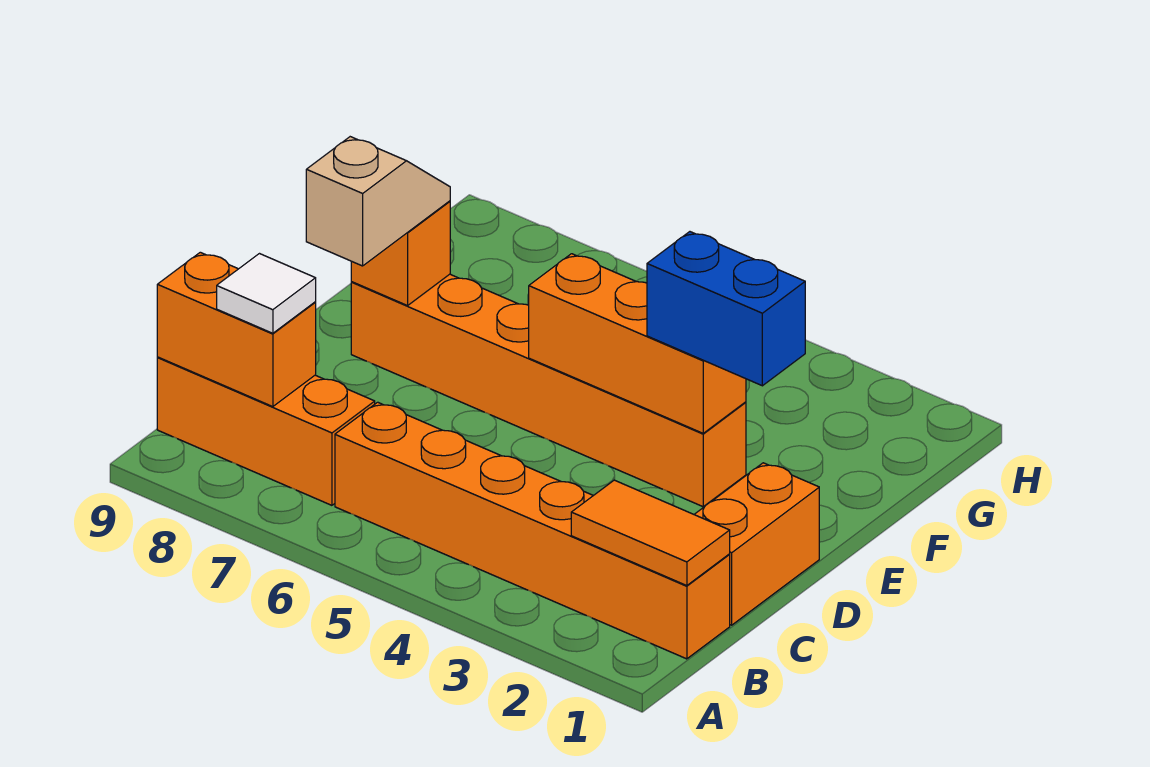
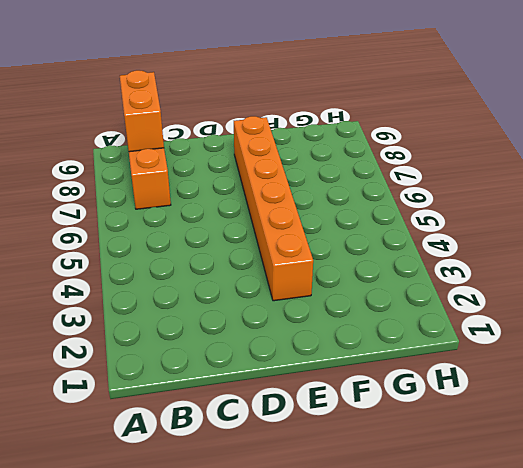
none -> orange brick B1:B6 level 1
none -> orange brick C1:D1 level 1

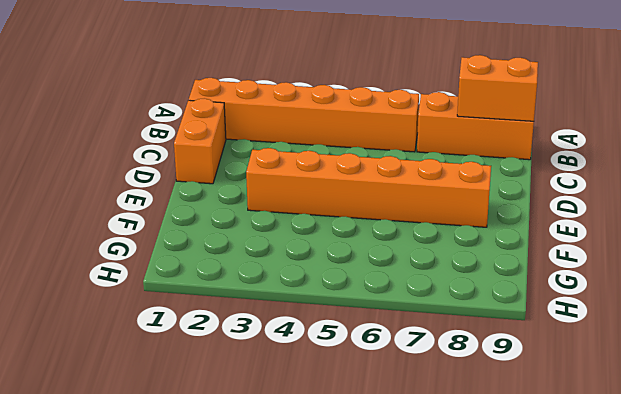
none -> orange tile B1:B2 level 2
none -> orange brick E3:E5 level 2

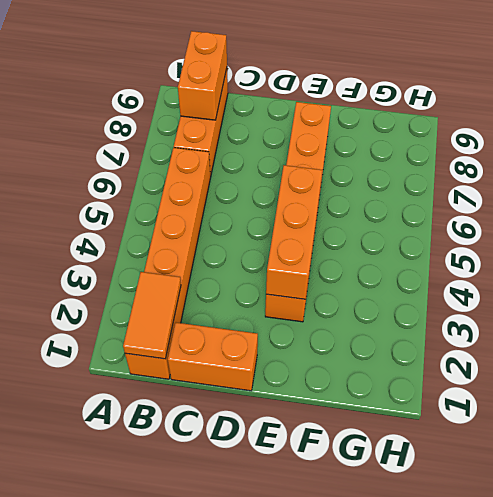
none -> orange brick E8 level 2
none -> white tile B8 level 3

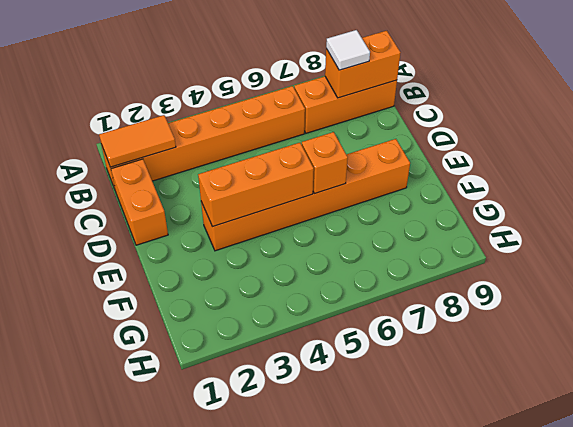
orange brick E6 level 2 -> orange brick E8 level 2
none -> tan slope D8:E8 level 3 top D
none -> blue brick E2:E3 level 3

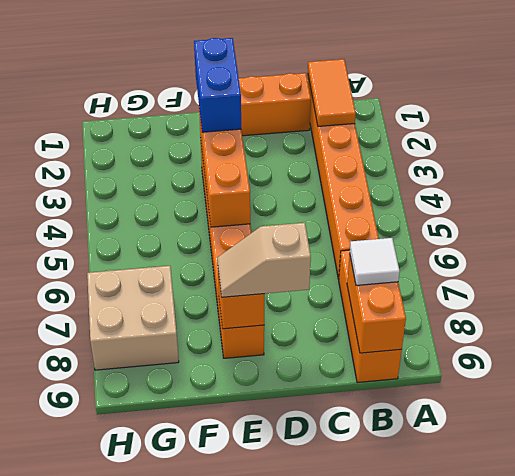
tan brick G7:H8 level 1 -> none

